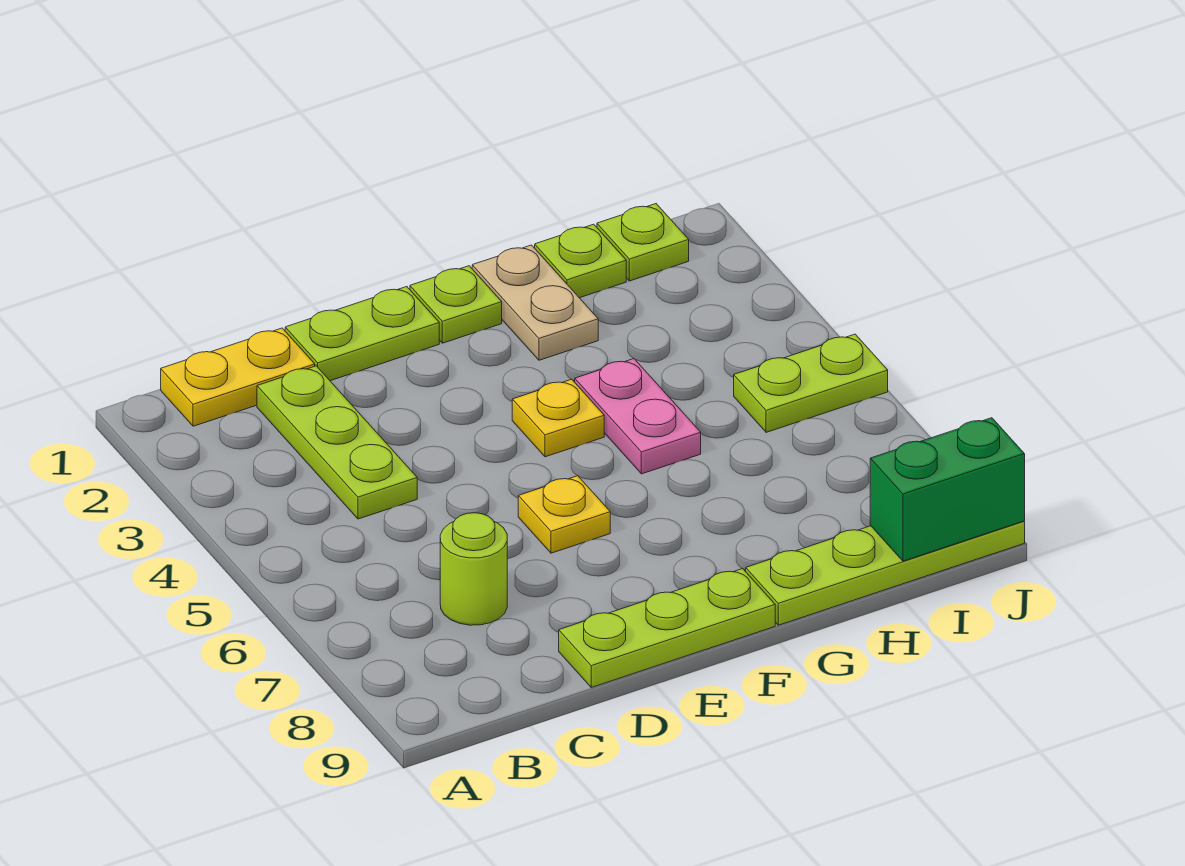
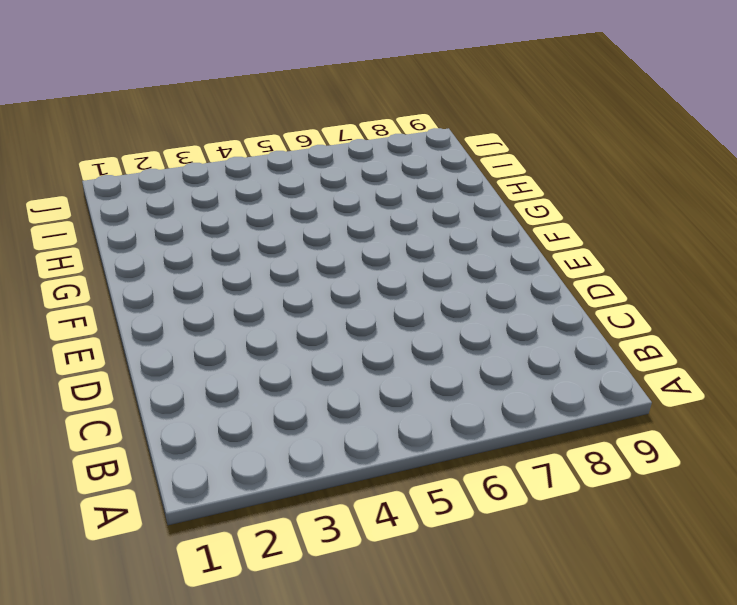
none -> yellow plate B1:C1 level 1
none -> lime plate C2:C4 level 1
none -> lime round brick C7 level 1

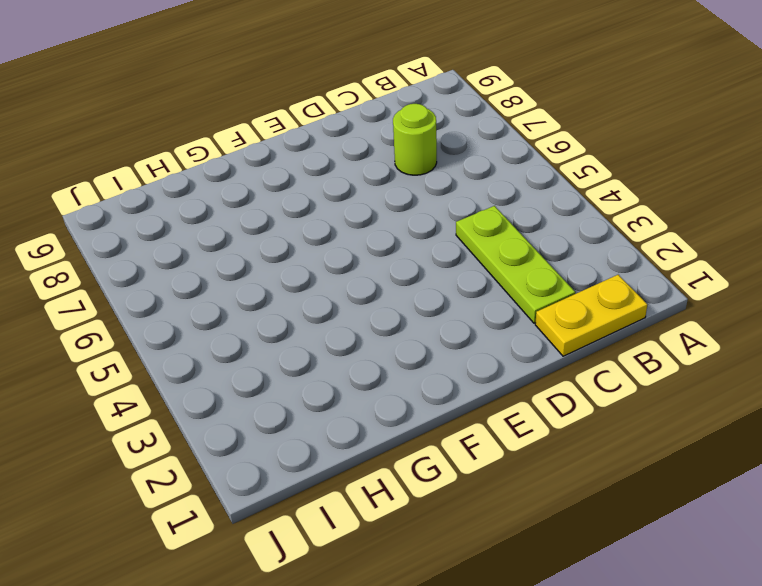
none -> lime plate D1:E1 level 1
none -> lime plate D9:F9 level 1
none -> yellow plate E6 level 1

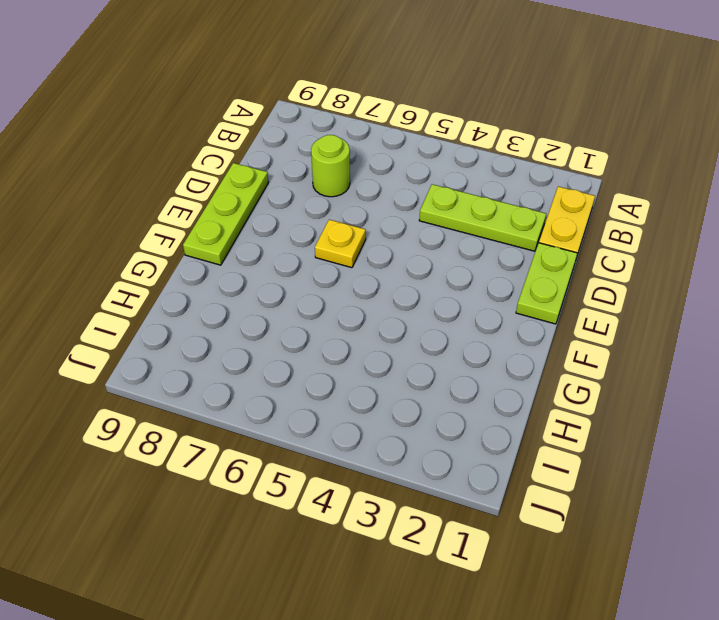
none -> lime plate F1 level 1
none -> yellow plate F4 level 1
none -> tan plate G1:G2 level 1

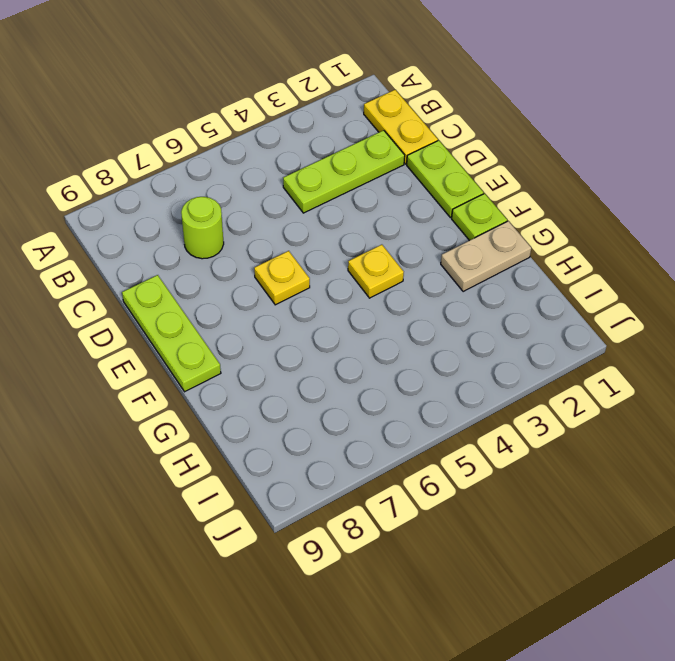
none -> pink plate G4:G5 level 1
none -> lime plate G9:J9 level 1
none -> lime plate H1 level 1

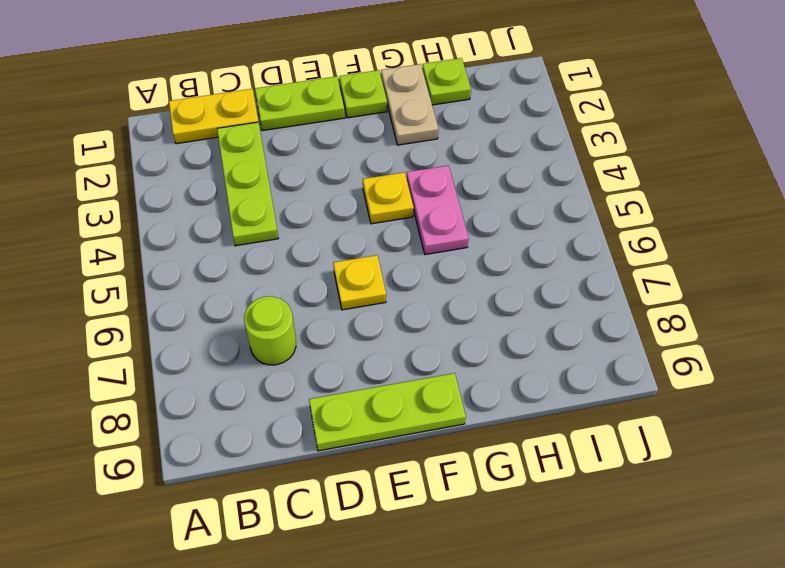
none -> lime plate G9:J9 level 1
none -> lime plate I1 level 1
none -> lime plate I5:J5 level 1

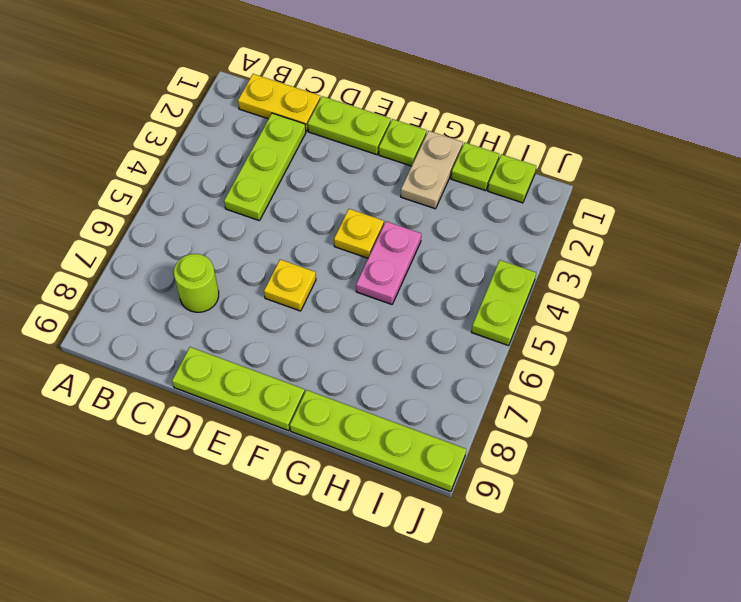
lime plate J4:J5 level 1 -> lime plate I5:J5 level 1
none -> green brick I9:J9 level 2

